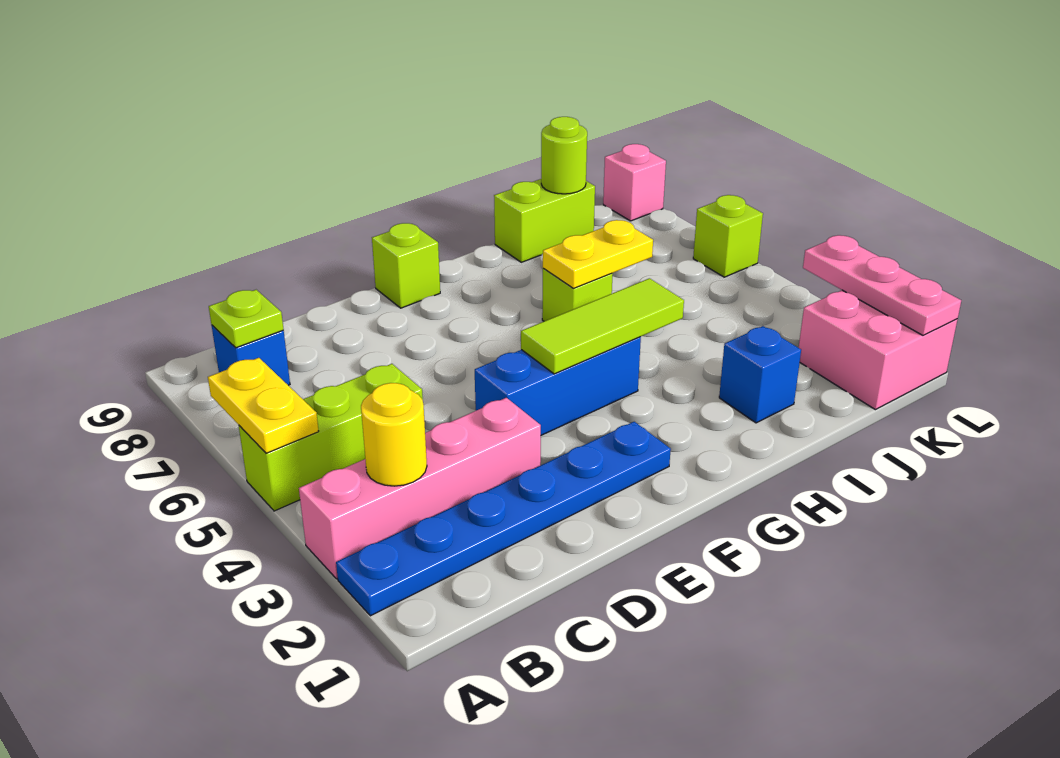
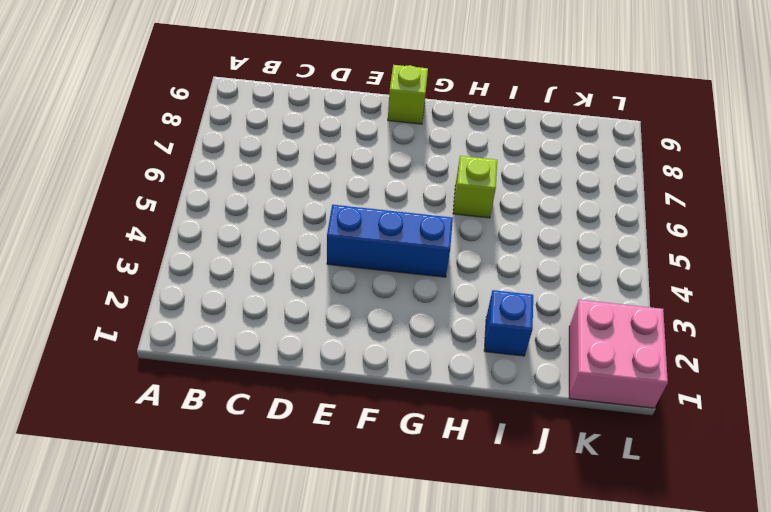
none -> blue plate A2:F2 level 1
none -> pink brick A3:D3 level 1
none -> lime brick A5:C5 level 1

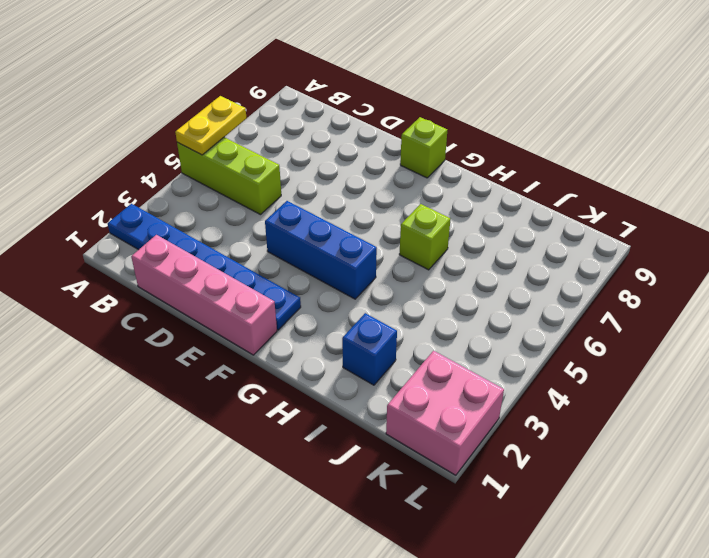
pink brick C1:F1 level 1 -> pink brick A3:D3 level 1
none -> blue brick B8 level 1
none -> lime brick I9:J9 level 1
none -> lime brick L6 level 1

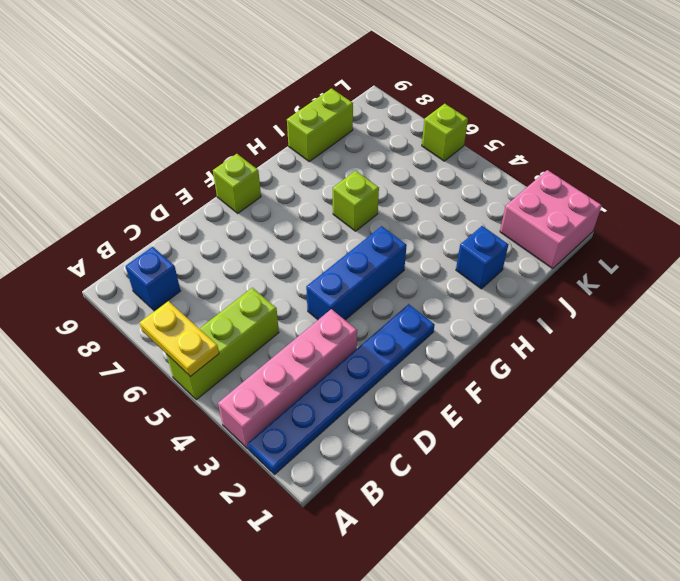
none -> pink brick L9 level 1
none -> yellow round brick B3 level 2
none -> lime plate B8 level 2

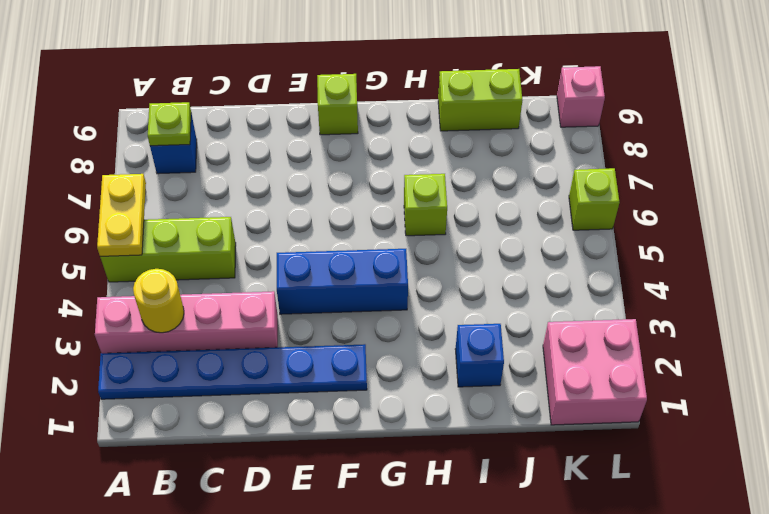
none -> lime tile F4:H4 level 2
none -> yellow plate H6:I6 level 2
none -> lime round brick J9 level 2

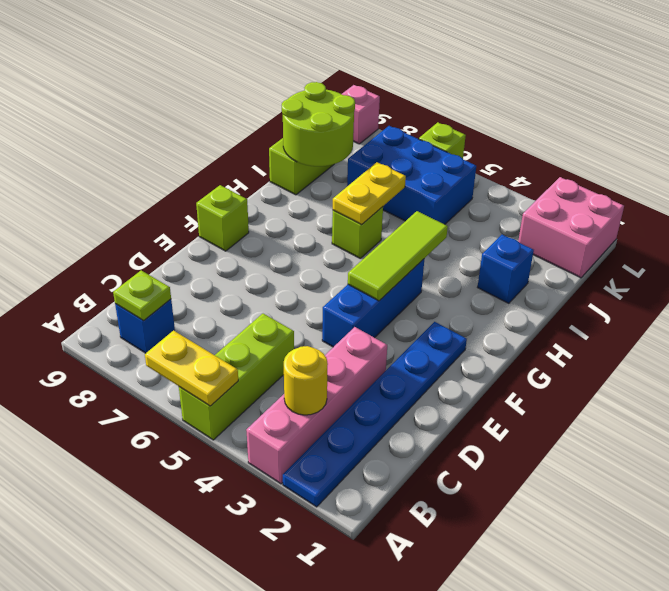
lime round brick I8:J9 level 2 -> lime round brick J9 level 2
blue brick J5:K7 level 1 -> none
none -> pink plate L1:L3 level 2

